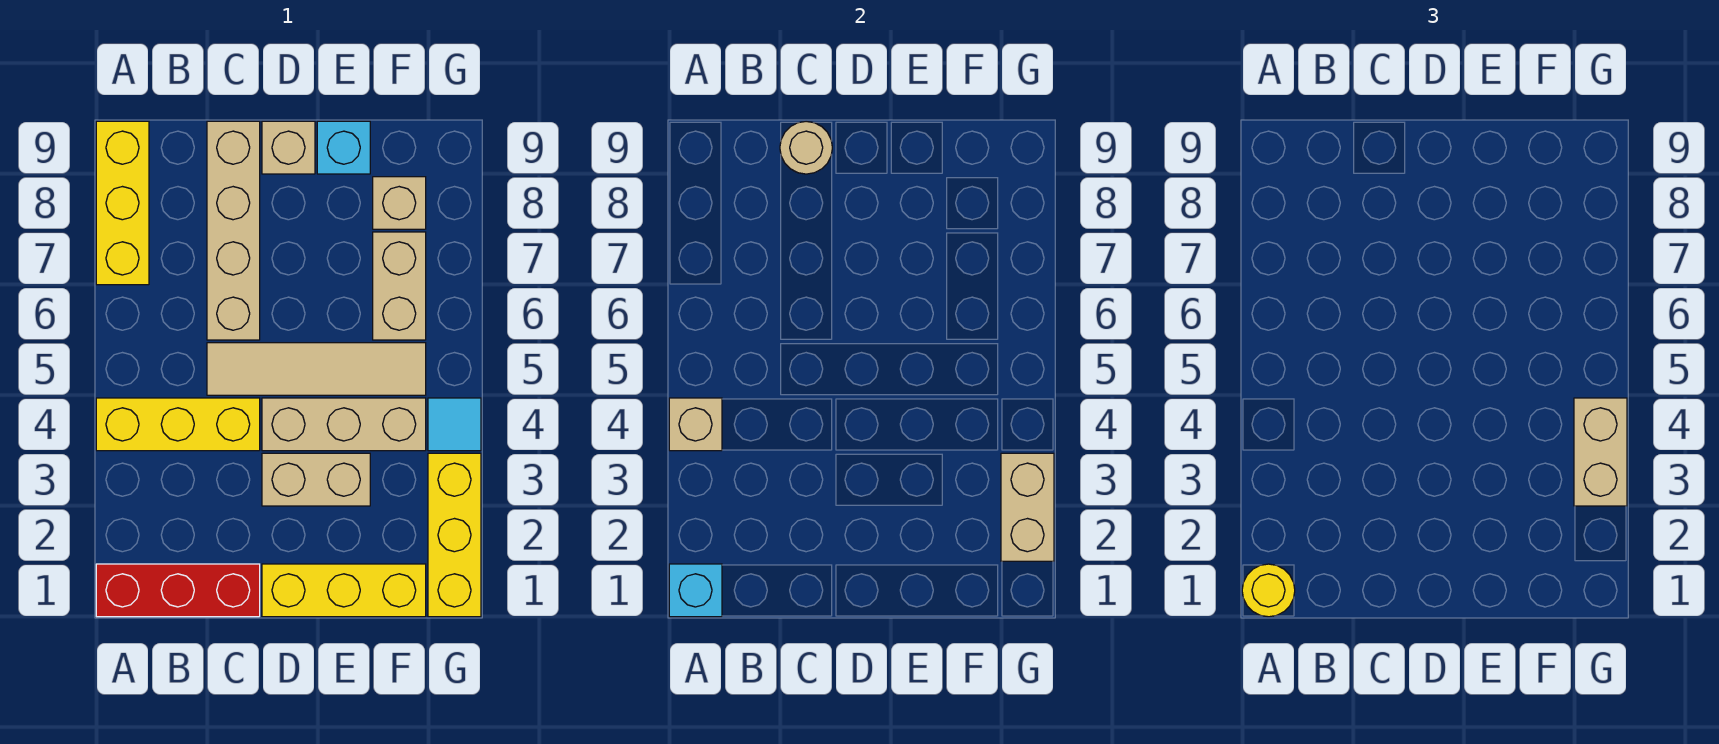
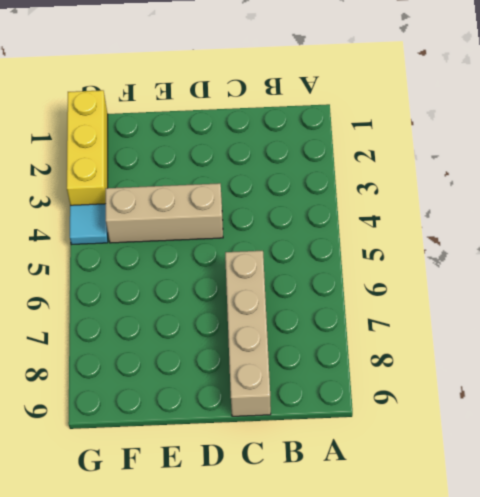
none -> red brick A1:C1 level 1
none -> yellow brick A4:C4 level 1
none -> yellow brick A7:A9 level 1

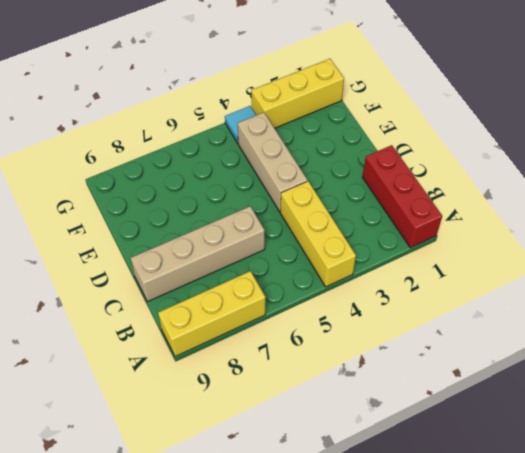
none -> tan tile C5:F5 level 1
none -> yellow brick D1:F1 level 1
none -> tan brick D3:E3 level 1

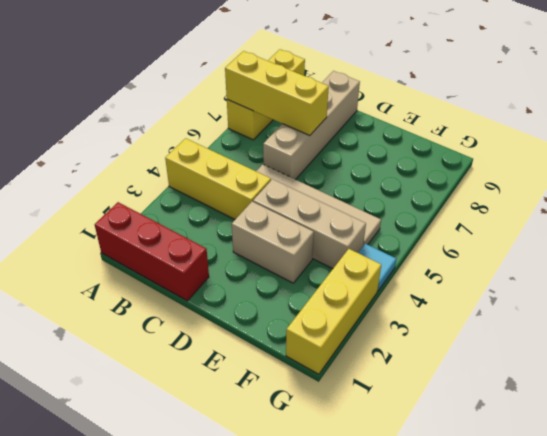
yellow brick A7:C7 level 2 -> yellow brick D1:F1 level 1
none -> tan brick D9 level 1
none -> cyan brick E9 level 1
none -> tan brick F6:F7 level 1

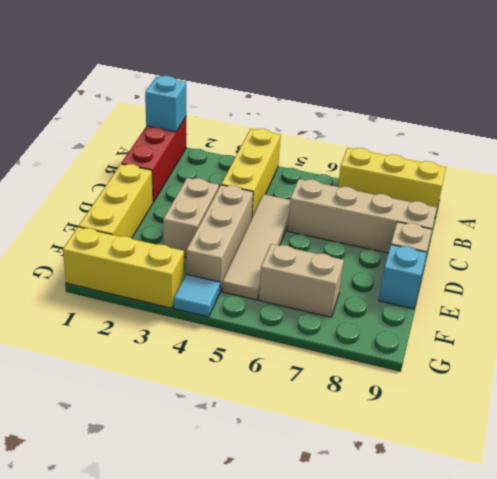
none -> tan brick F8 level 1
none -> tan brick A4 level 2
none -> tan round brick C9 level 2

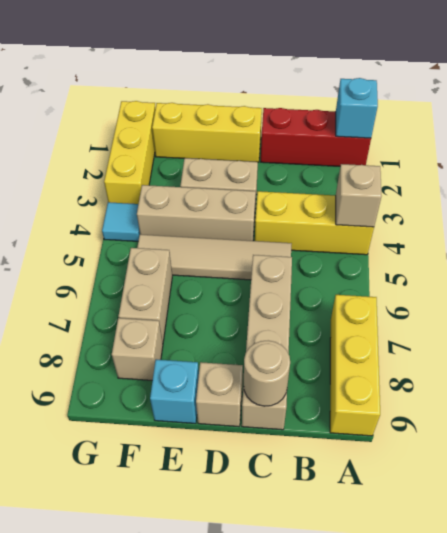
none -> tan brick G2:G3 level 2
none -> yellow round brick A1 level 3
none -> tan brick G3:G4 level 3

